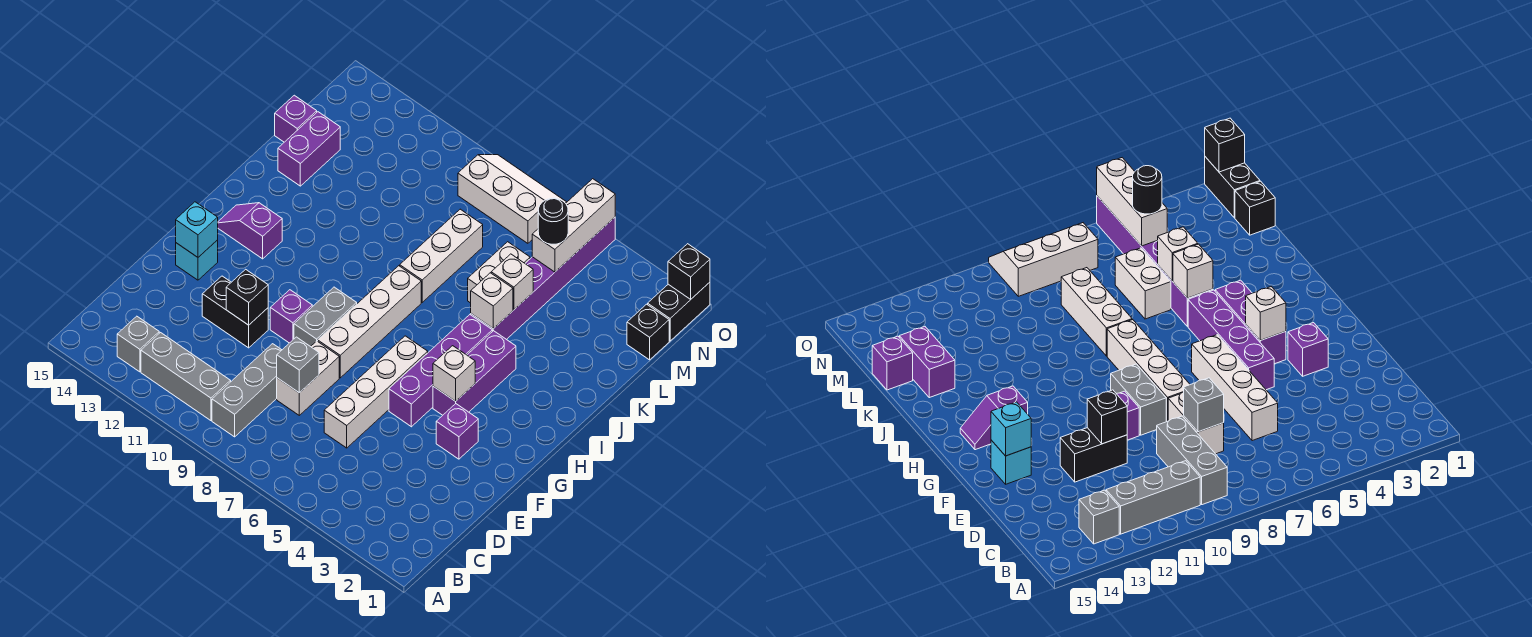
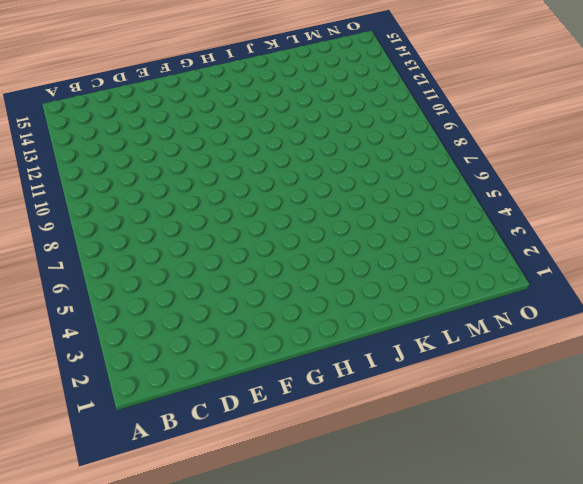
none -> grey brick B9:D9 level 1
none -> grey brick B10:B12 level 1
none -> grey brick B13 level 1
none -> white brick D6:G6 level 1

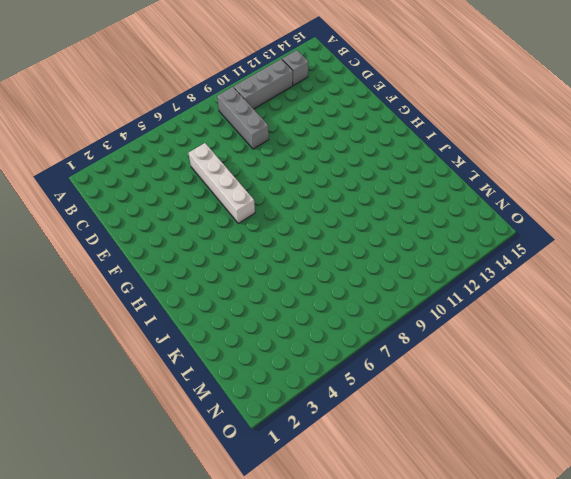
none -> white brick D8:E8 level 1
none -> black brick E11:E12 level 1
none -> purple brick F3 level 1
none -> purple brick F5:I5 level 1

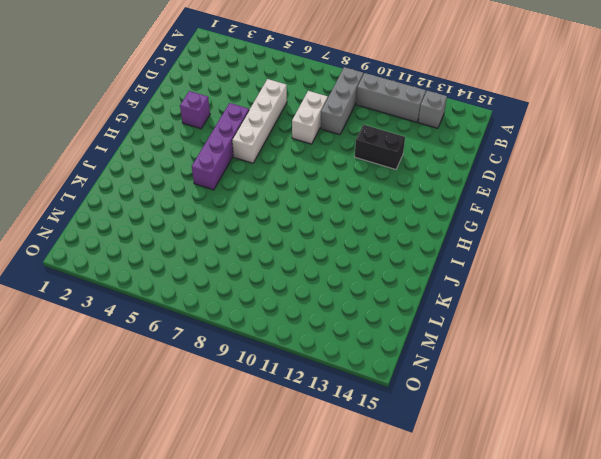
none -> white brick F8:I8 level 1
none -> grey brick F9:G9 level 1
none -> purple brick F10 level 1
none -> cyan brick F14 level 1

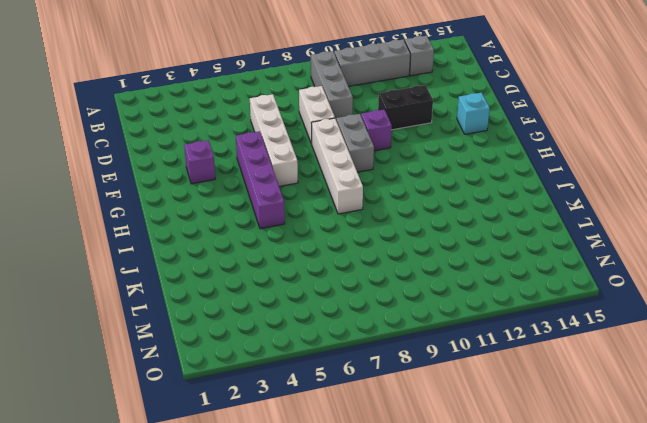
none -> purple brick G4:I4 level 1
none -> purple slope H13:H14 level 1 top 13
none -> purple brick J5:O5 level 1
none -> white brick J8:L8 level 1

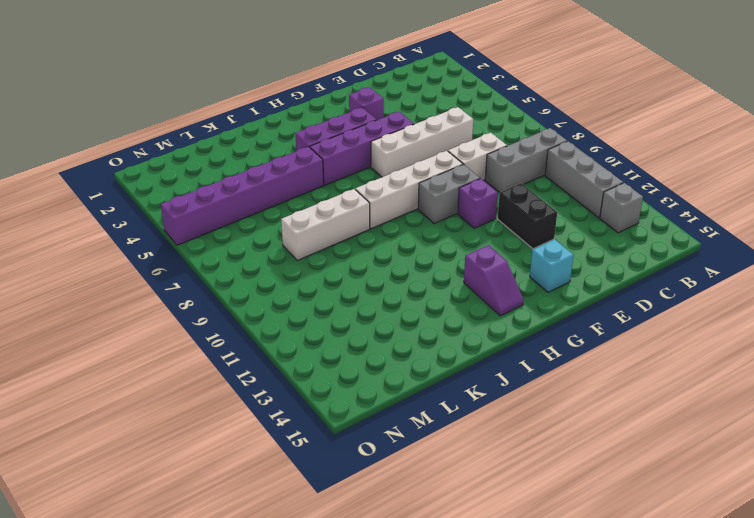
none -> white brick K6:L6 level 1
none -> purple brick K14:L14 level 1
none -> purple brick L15 level 1
none -> black brick M1 level 1

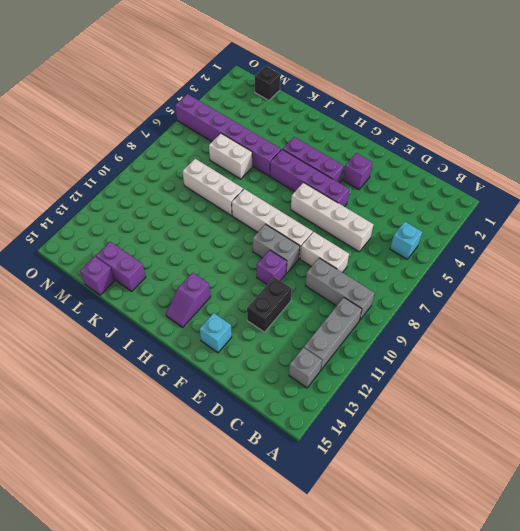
cyan brick B5 level 1 -> cyan brick F14 level 2
none -> black brick N1:O1 level 1
none -> white slope N7:O9 level 1 top N
none -> grey brick D8 level 2
none -> black brick E11 level 2

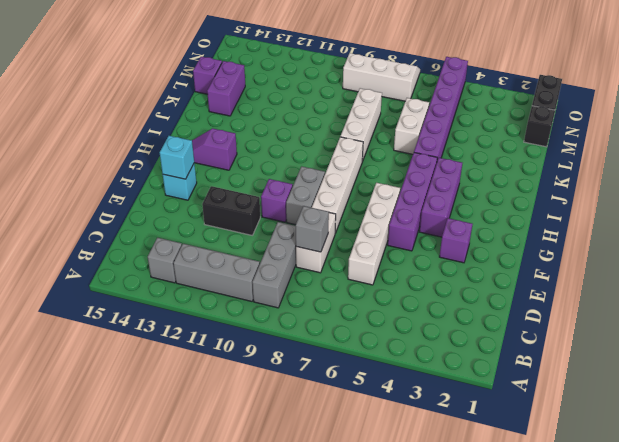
none -> black brick E11 level 2
none -> white brick G4 level 2
none -> white brick J5 level 2
none -> white brick K5 level 2

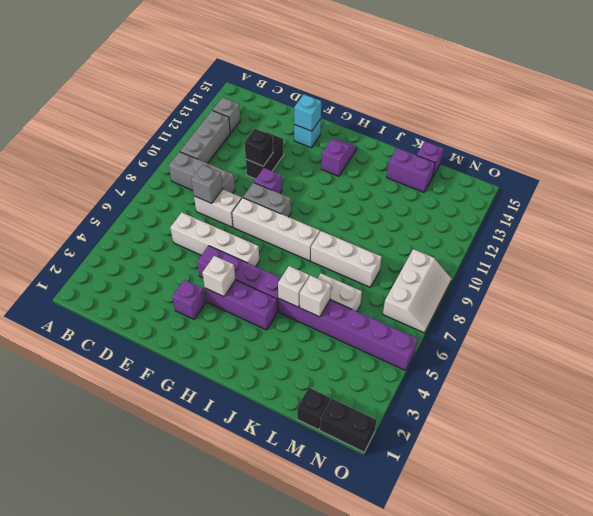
none -> white brick M5:O5 level 2
none -> black brick O1 level 2
none -> black round brick M5 level 3

